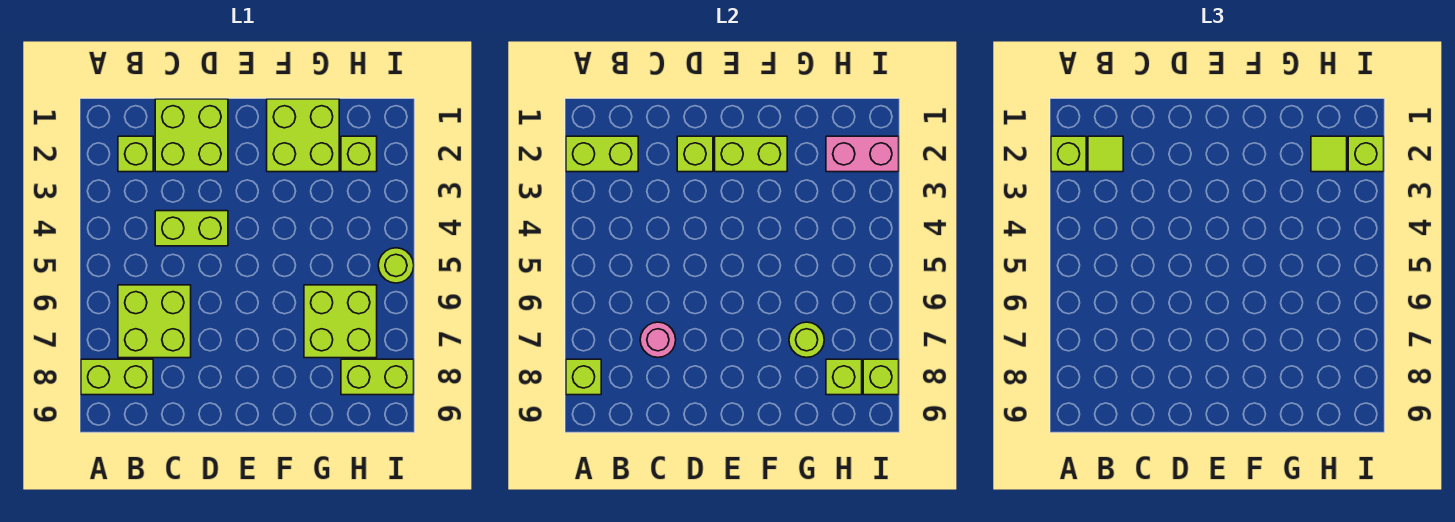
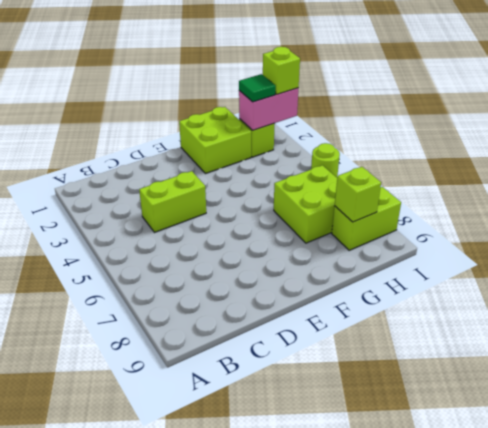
green tile H2 level 3 -> lime tile H2 level 3
none -> lime brick A8:B8 level 1
none -> lime brick B2 level 1
none -> lime brick B6:C7 level 1

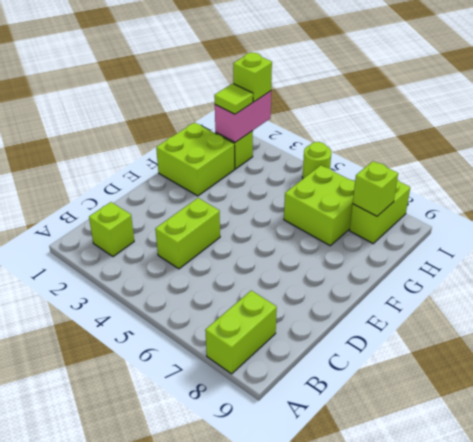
none -> lime brick B6:C7 level 1
none -> lime brick C1:D2 level 1
none -> lime brick A2:B2 level 2

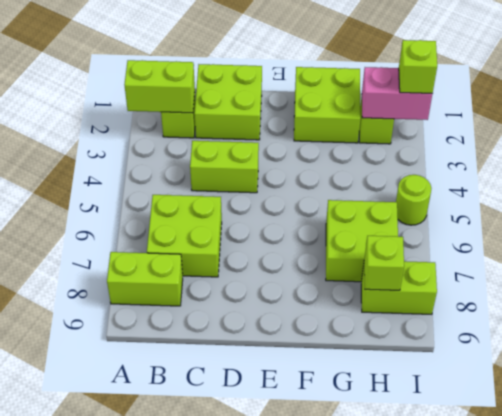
none -> lime brick A8 level 2
none -> pink round brick C7 level 2
none -> lime brick D2 level 2

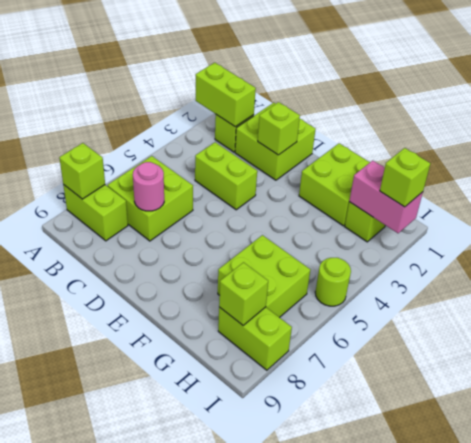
none -> lime brick E2:F2 level 2
none -> lime round brick G7 level 2
none -> lime brick I8 level 2

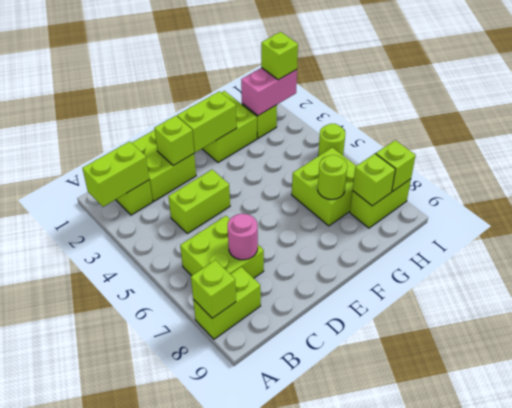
none -> lime brick A2 level 3
none -> lime tile B2 level 3
none -> lime tile H2 level 3

